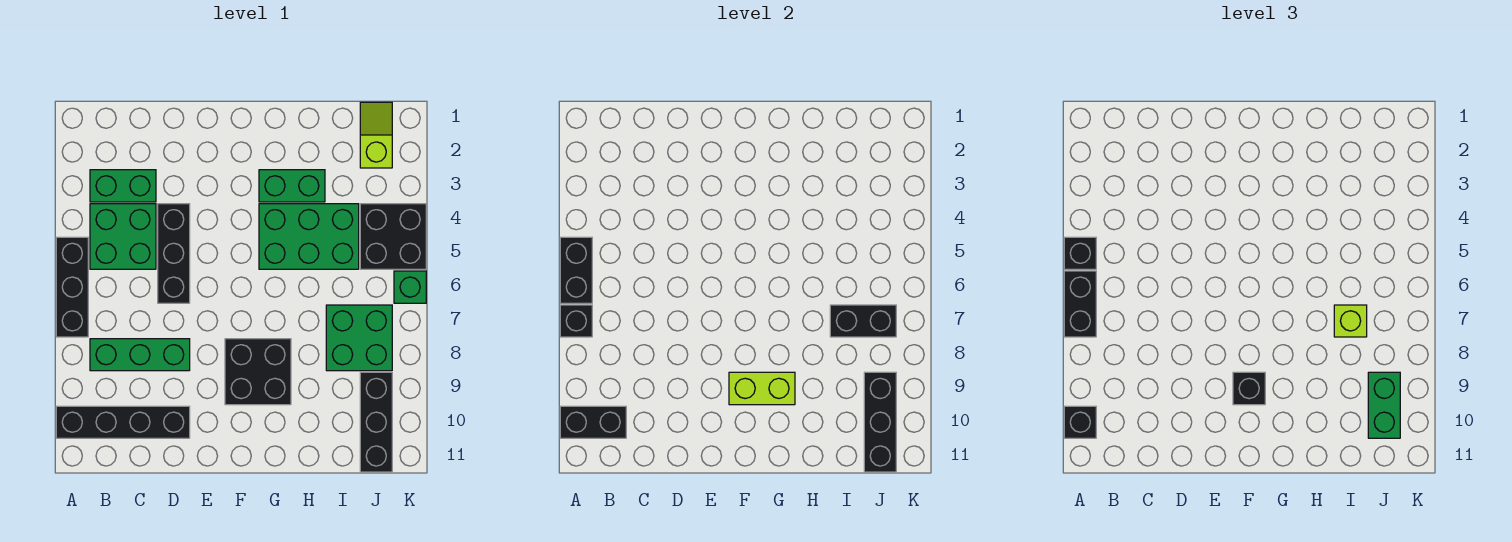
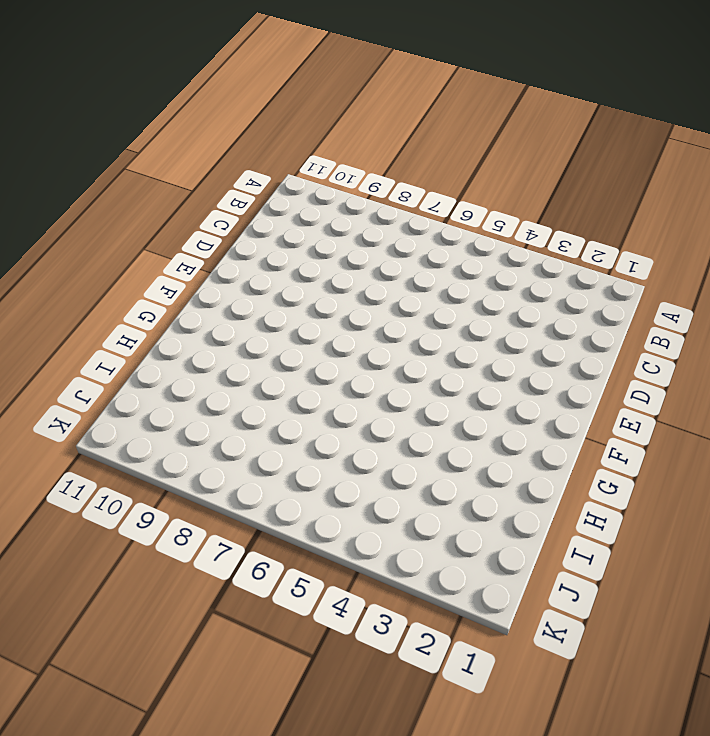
none -> black brick A5:A7 level 1
none -> black brick A10:D10 level 1
none -> green brick B3:C3 level 1

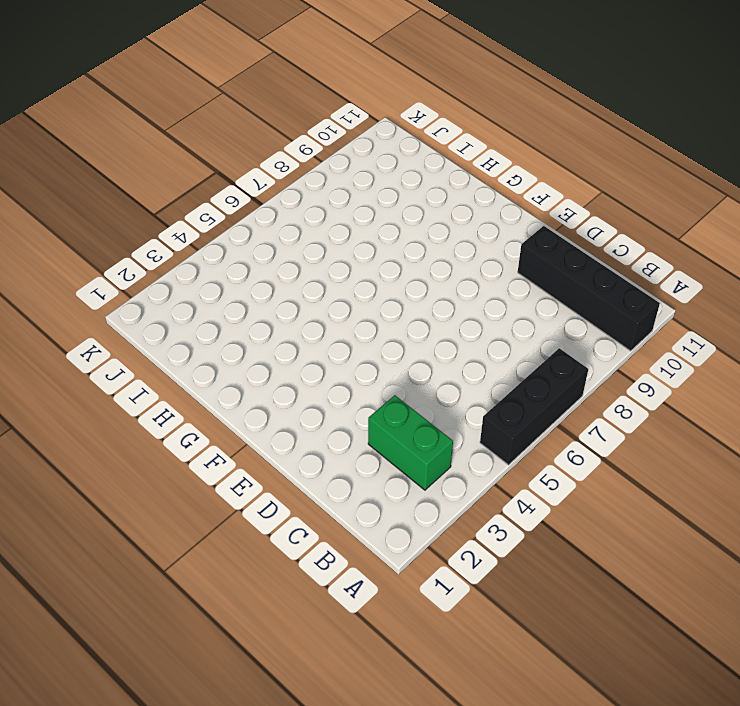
none -> green brick B4:C5 level 1
none -> green brick B8:D8 level 1
none -> black brick D4:D6 level 1

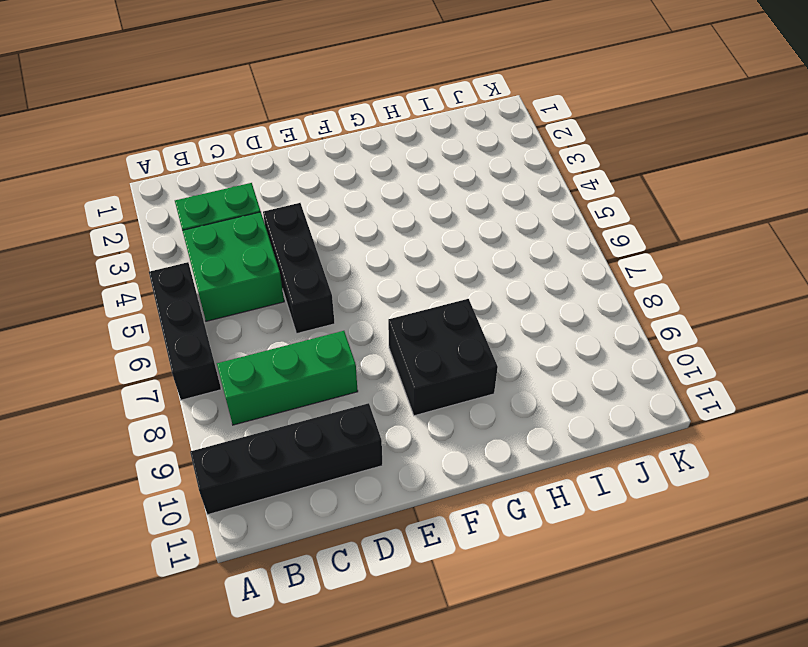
none -> green brick G3:H3 level 1
none -> green brick G4:I5 level 1
none -> green brick I7:J8 level 1

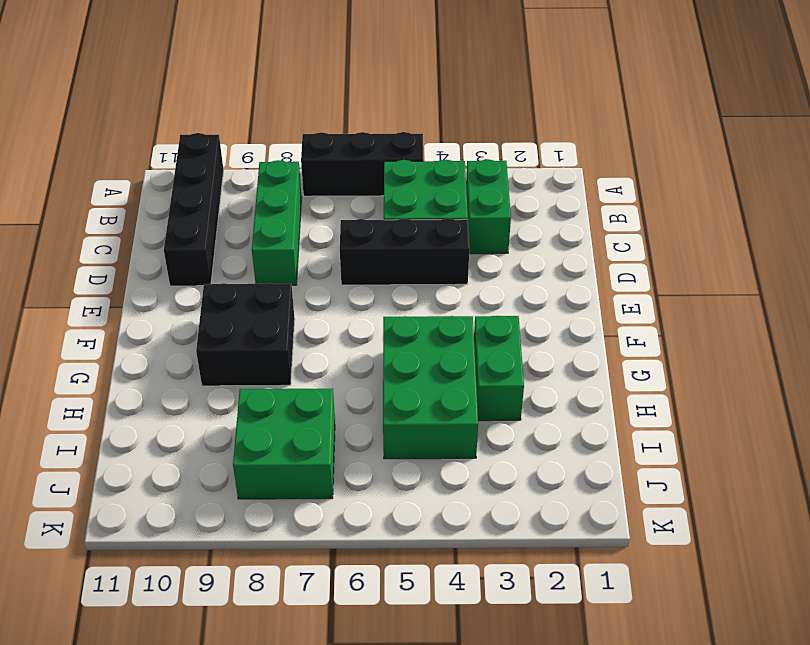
none -> lime slope J1:J2 level 1 top 2
none -> black brick J4:K5 level 1
none -> black brick J9:J11 level 1

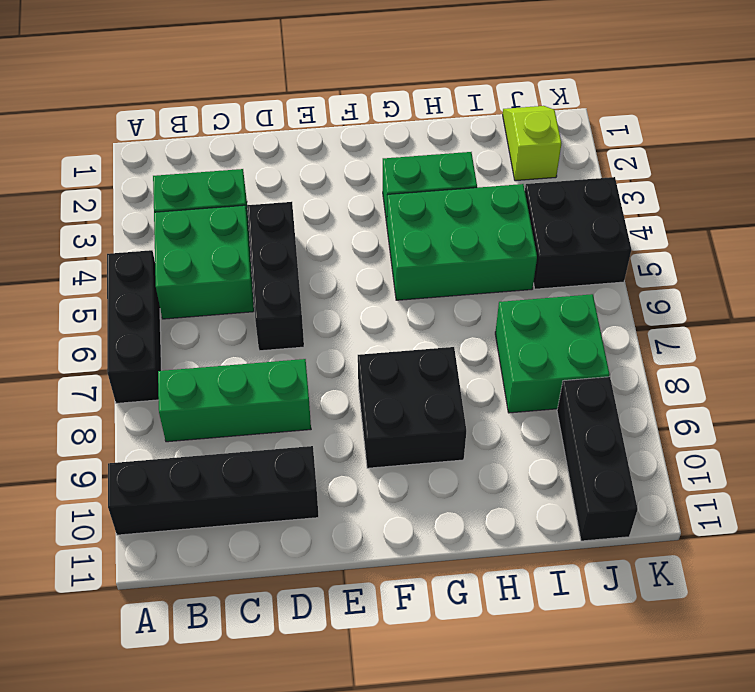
none -> green brick K6 level 1
none -> black brick A5:A6 level 2
none -> black brick A7 level 2

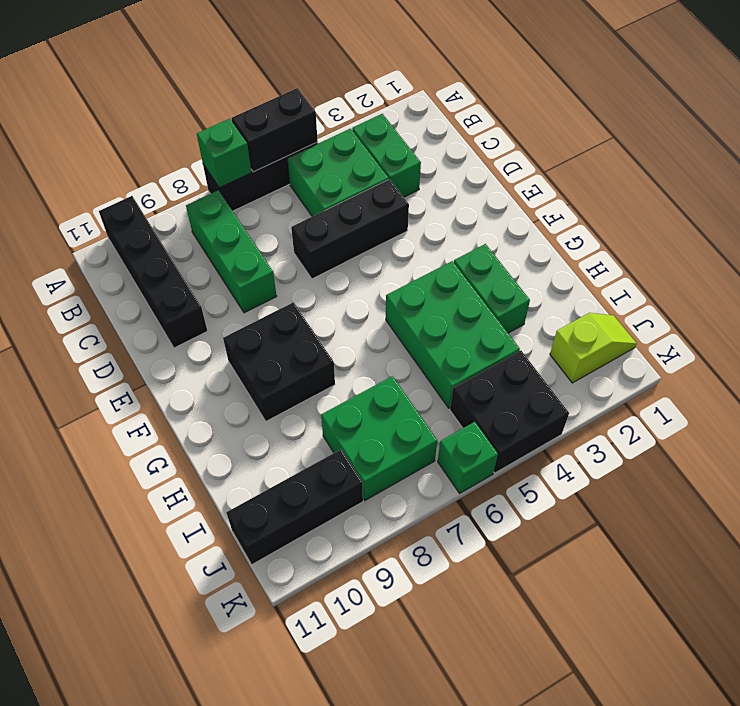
green brick A7 level 2 -> black brick A7 level 2
none -> black brick A10:B10 level 2
none -> lime brick F9:G9 level 2
none -> black brick I7:J7 level 2

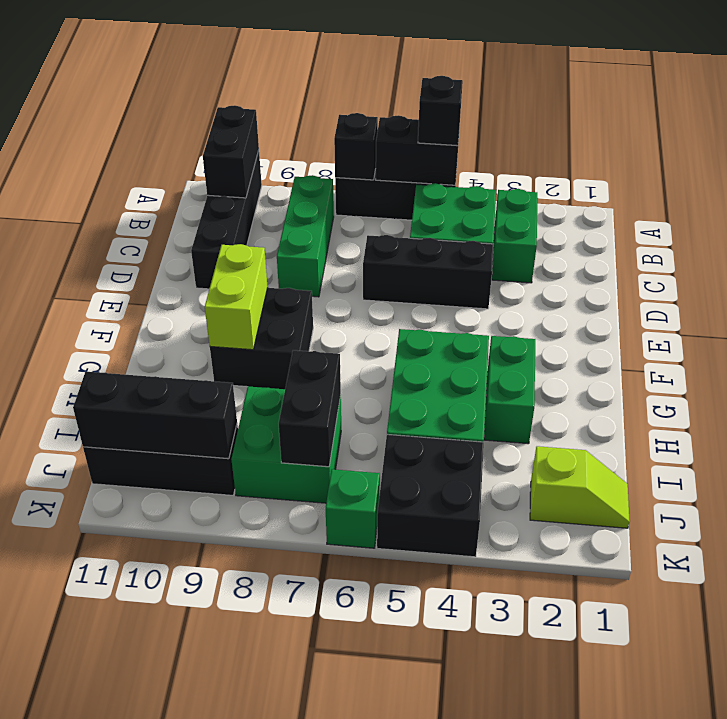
none -> black brick A6:A7 level 3
none -> black brick A10 level 3
none -> black brick F9 level 3

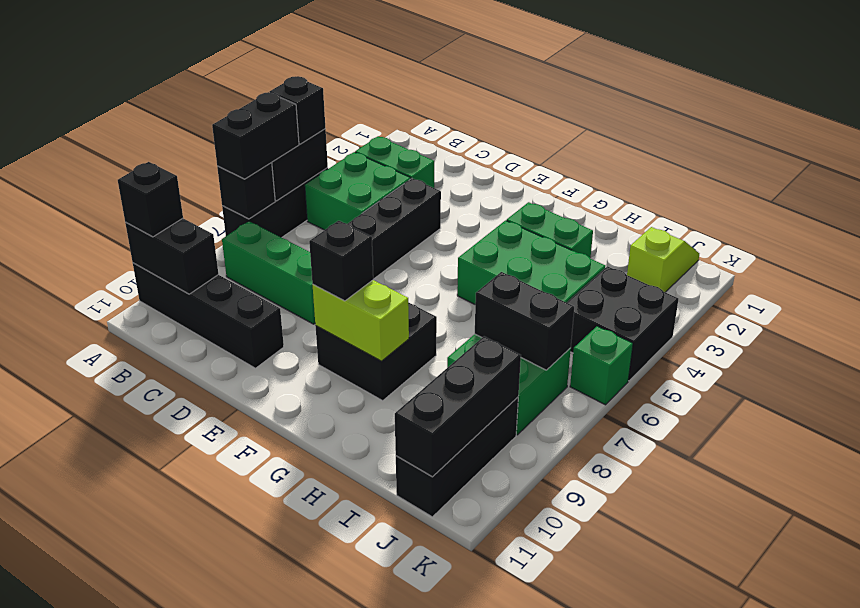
none -> lime brick I7 level 3
none -> green brick J9:J10 level 3

